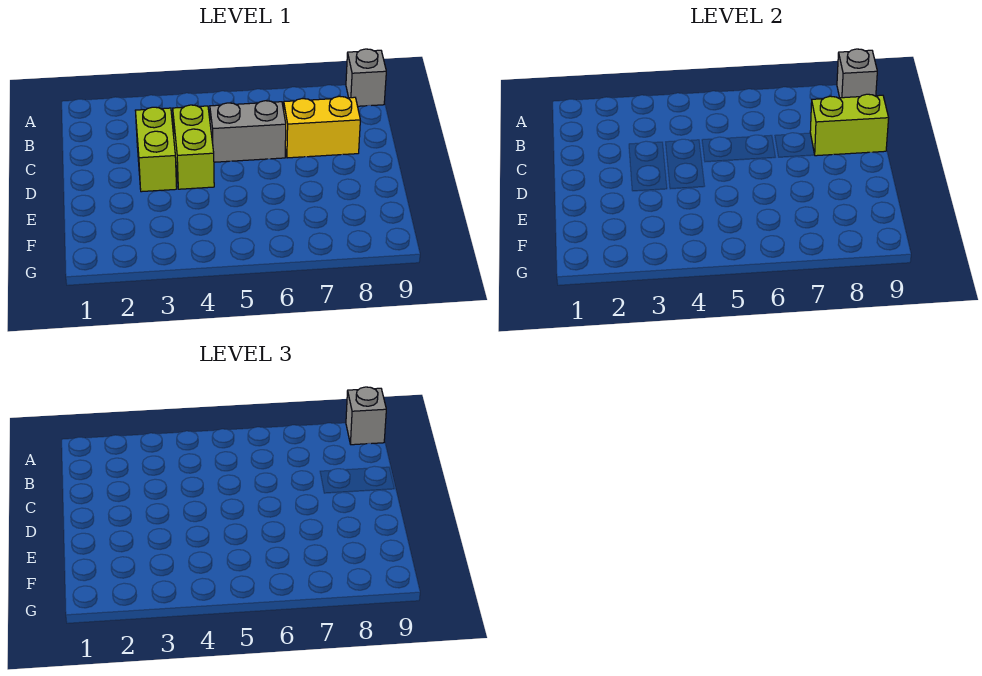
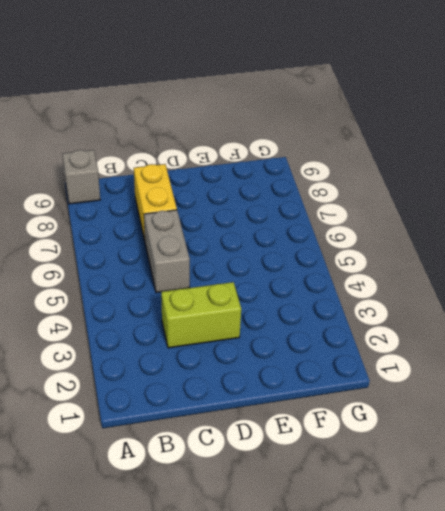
none -> lime brick C4:D4 level 1
none -> grey brick A9 level 2

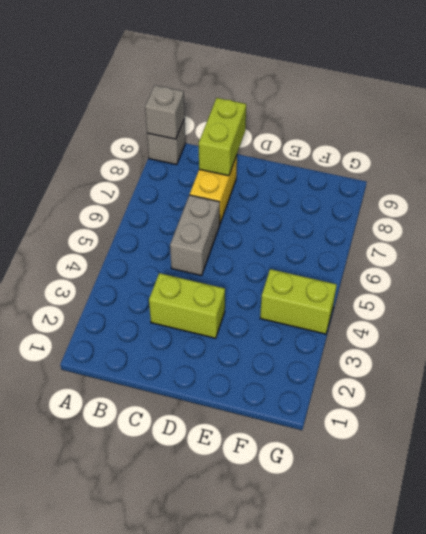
lime brick F4:G4 level 1 -> lime brick C4:D4 level 1
none -> grey brick A9 level 3

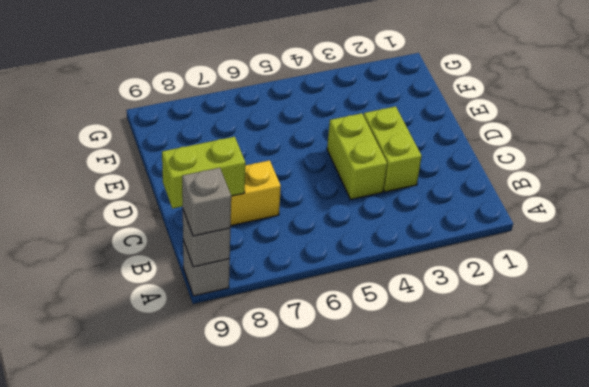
none -> grey brick C5:C6 level 1

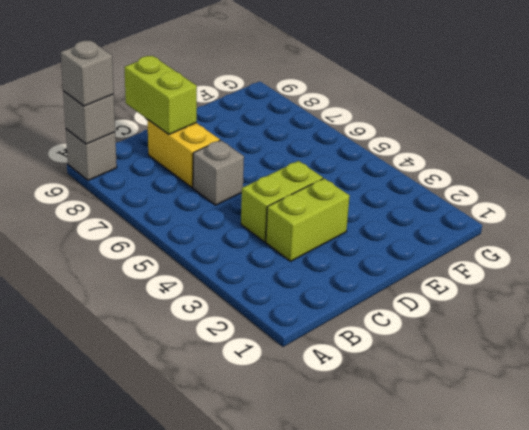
grey brick C6 level 1 -> grey brick C5:C6 level 1

